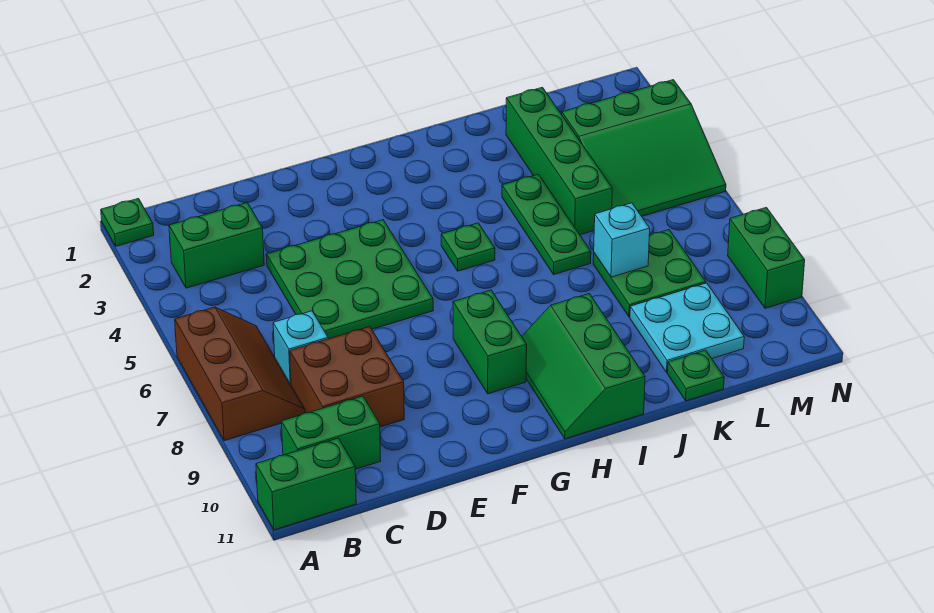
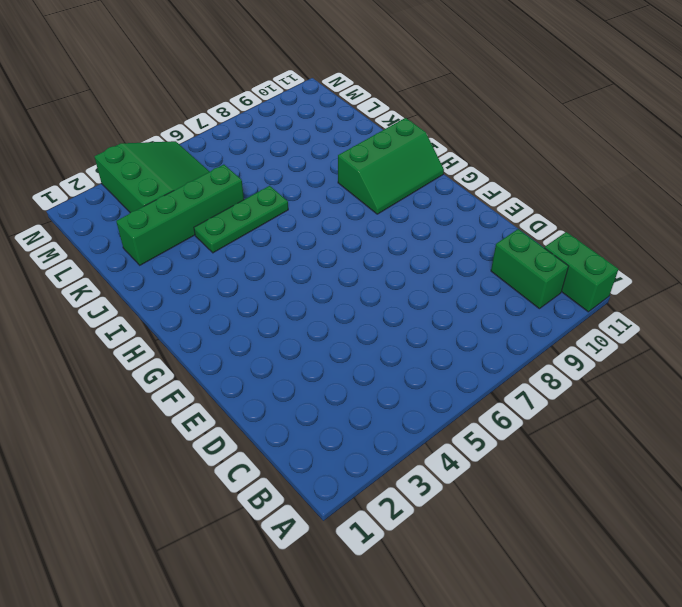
none -> green plate A1 level 1
none -> brown slope A6:B8 level 1 top A
none -> green brick B3:C3 level 1

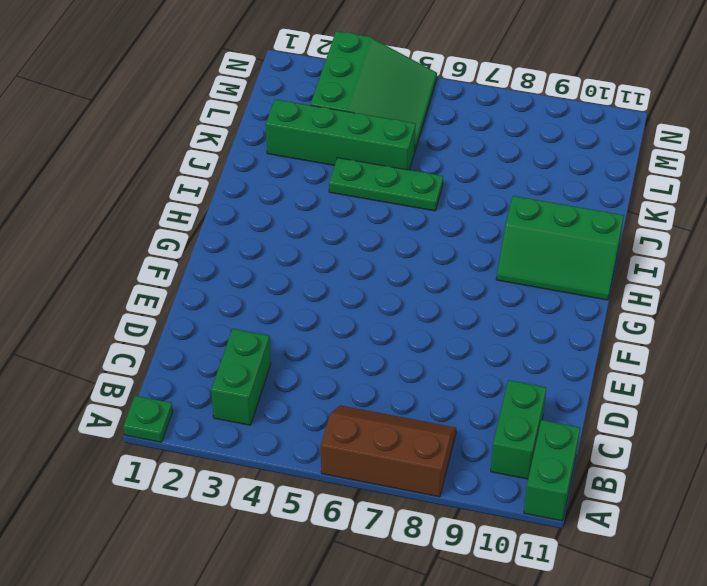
none -> cyan brick C7 level 1
none -> brown brick C8:D9 level 1
none -> green plate D4:F6 level 1

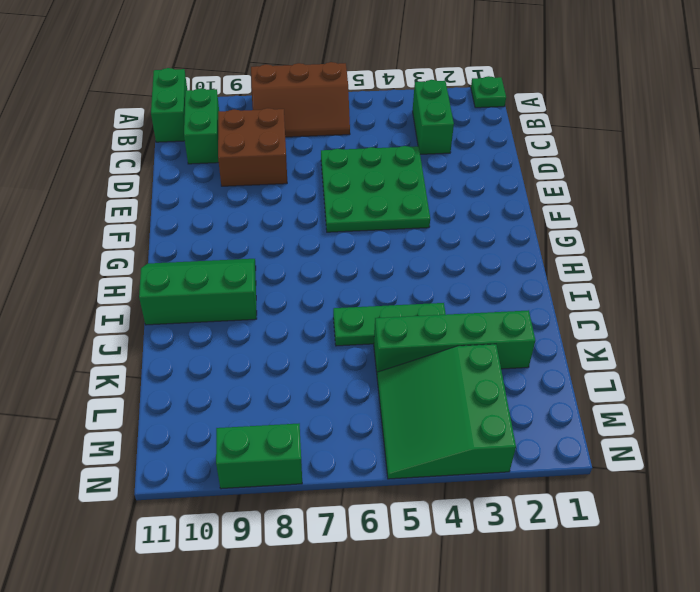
none -> cyan brick C7 level 1
none -> green brick G8:G9 level 1
none -> green plate H5 level 1

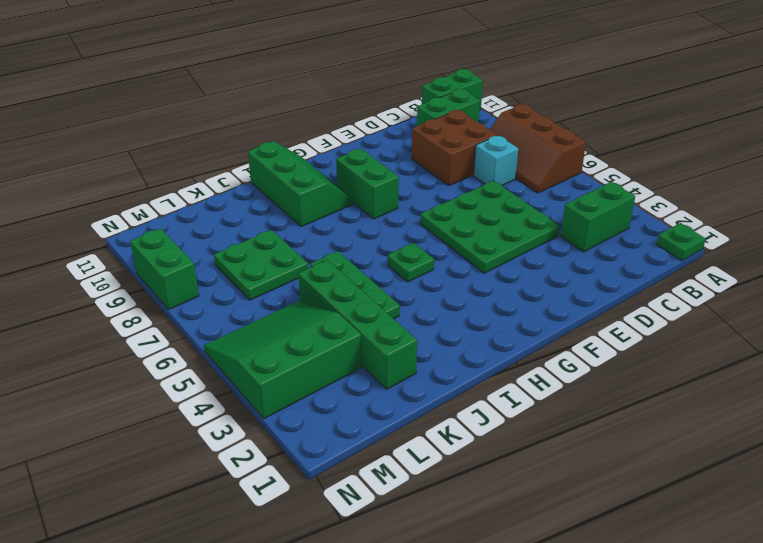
none -> cyan plate K9:L10 level 1
none -> green plate K11 level 1
none -> cyan brick K7 level 2

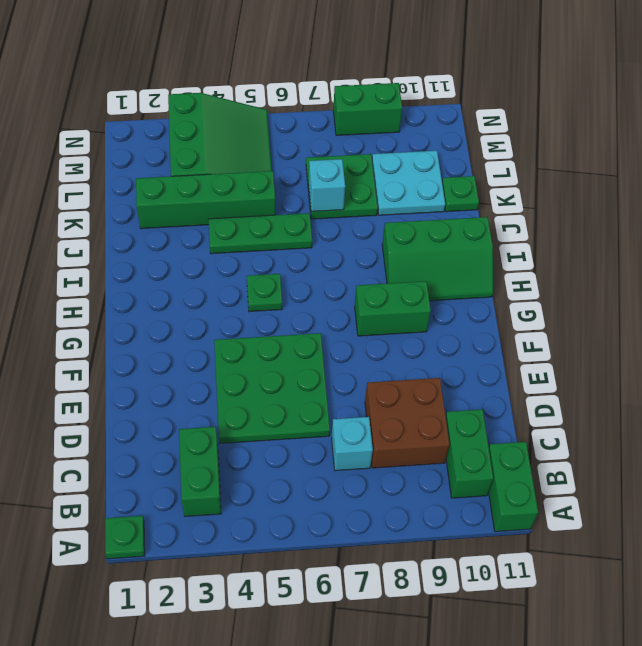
none -> brown slope A6:B8 level 1 top A

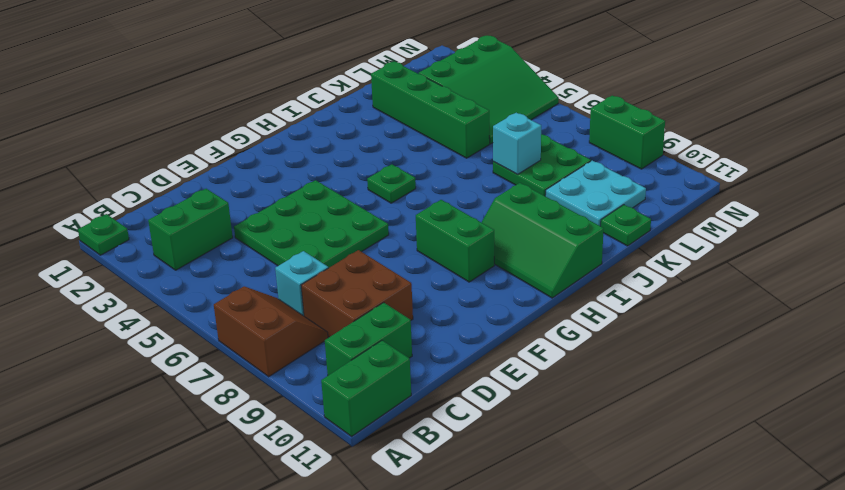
brown slope A7:B8 level 1 top A -> brown slope A6:B8 level 1 top A
none -> green plate J4:J6 level 1

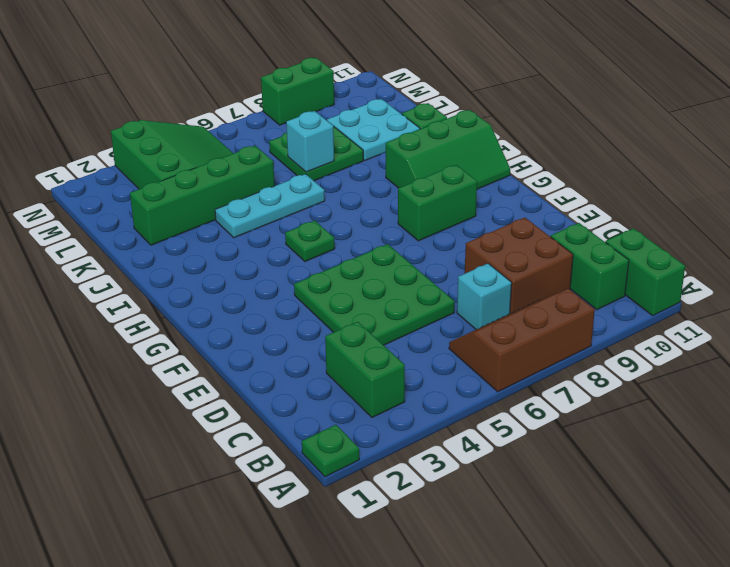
cyan plate J4:J6 level 1 -> green plate J4:J6 level 1

